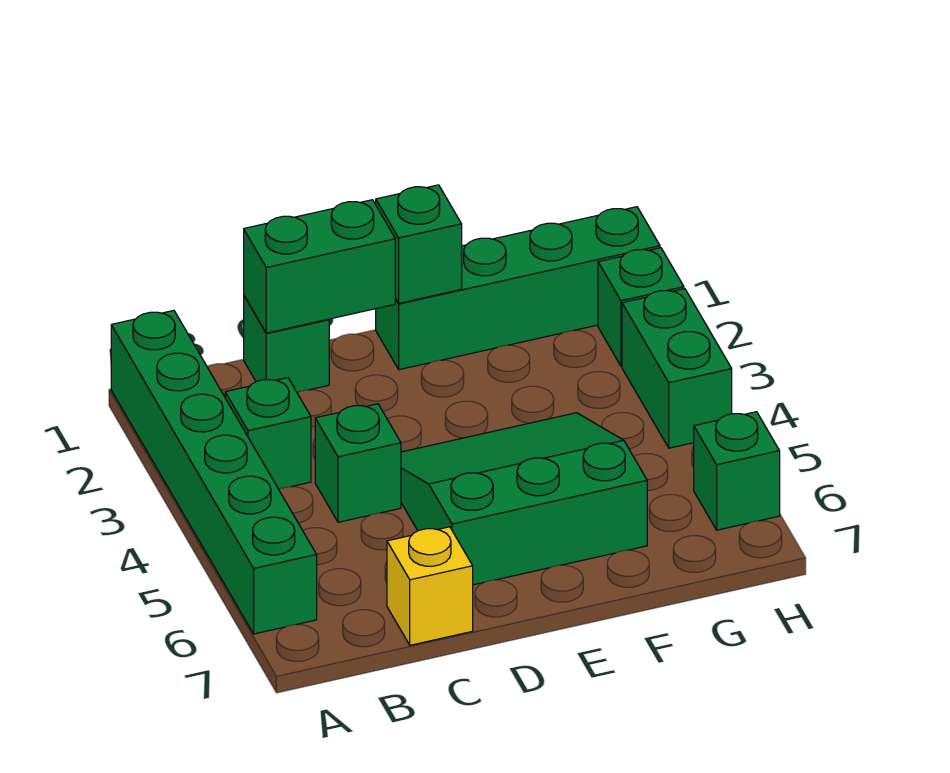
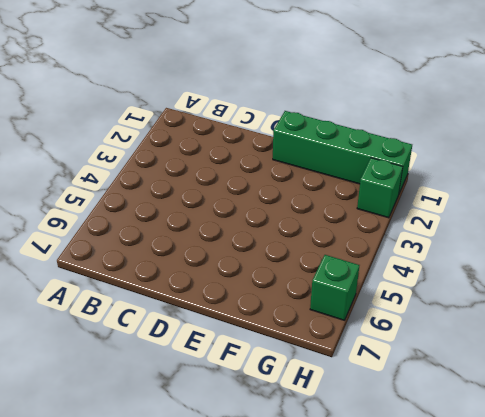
none -> green brick A1:A6 level 1
none -> green brick B3 level 1
none -> green brick C1 level 1

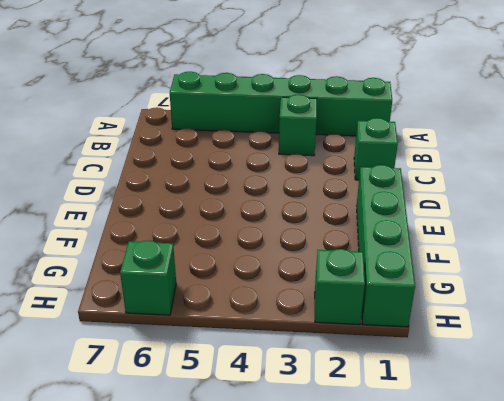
none -> green brick C4 level 1
none -> yellow brick C7 level 1
none -> green slope D4:F6 level 1 top 6

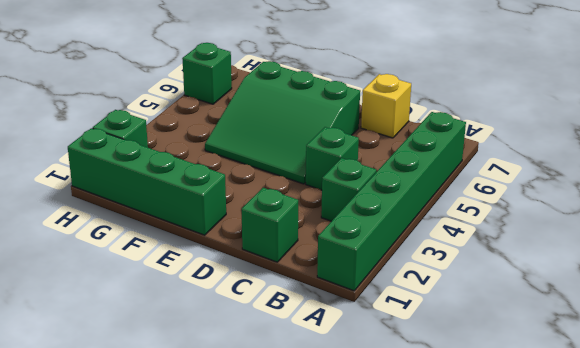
none -> green brick H3:H4 level 1
none -> green brick C1:D1 level 2
none -> green brick E1 level 2

